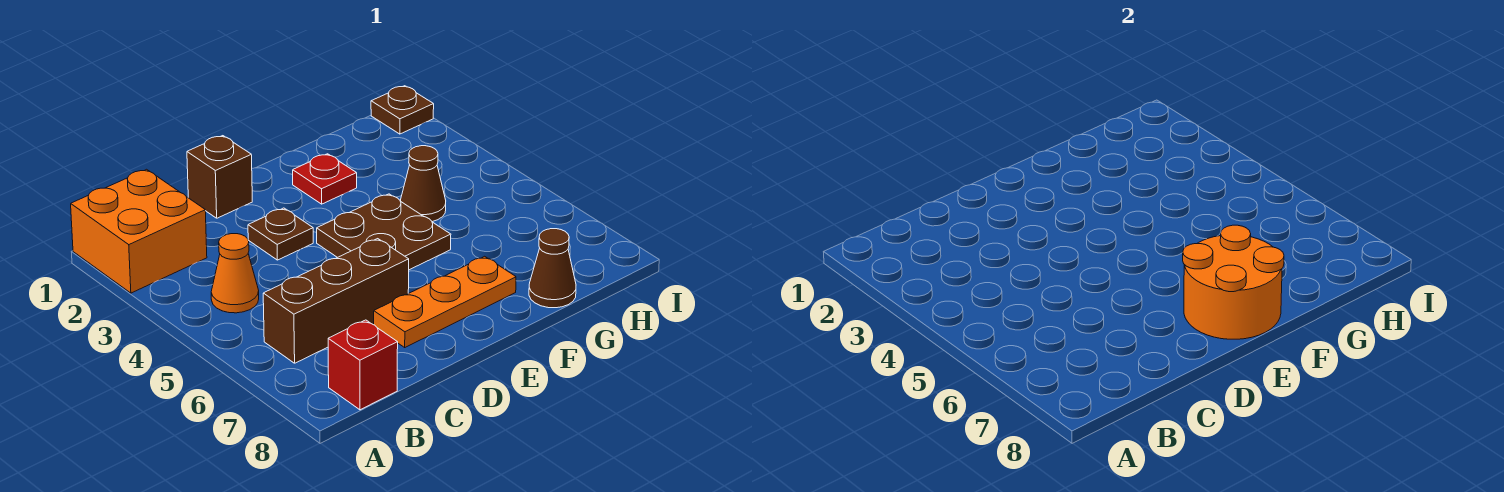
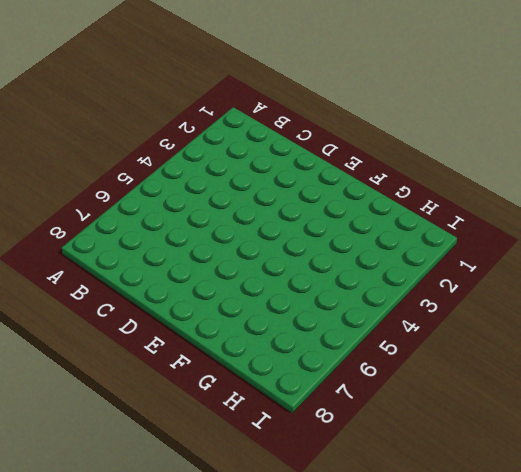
none -> orange brick A1:B2 level 1
none -> orange cone B4 level 1
none -> brown brick B6:D6 level 1

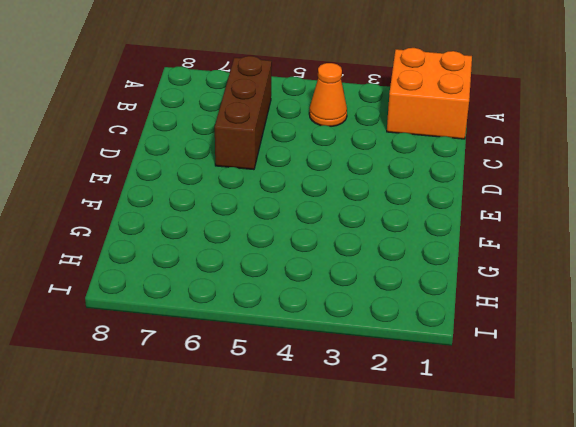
none -> red brick B8 level 1
none -> brown brick D1 level 1
none -> brown plate D3 level 1

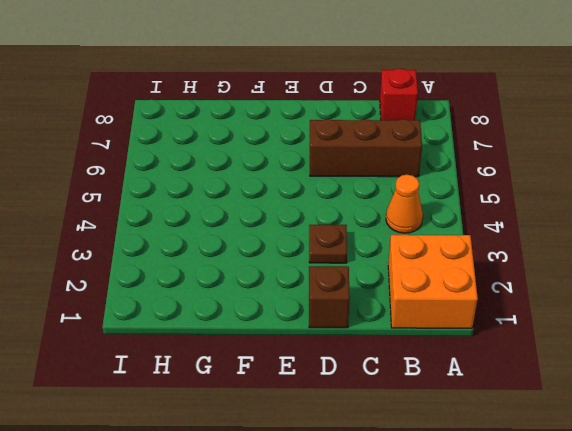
none -> orange plate D7:F7 level 1
none -> brown plate E4:F5 level 1
none -> red plate F2 level 1

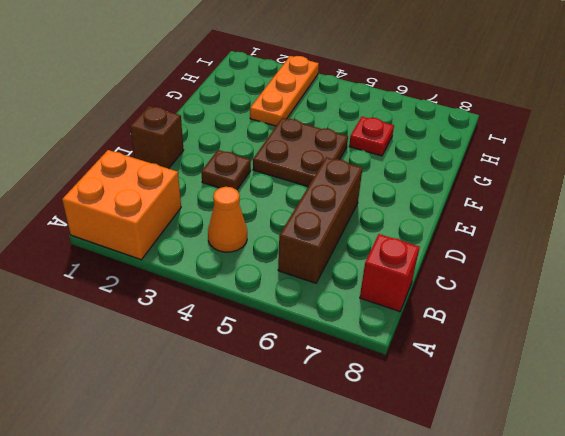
orange plate G3:I3 level 1 -> orange plate D7:F7 level 1
red plate G6 level 1 -> red plate F2 level 1
none -> brown cone G4 level 1
none -> brown cone G8 level 1
none -> brown plate I1 level 1

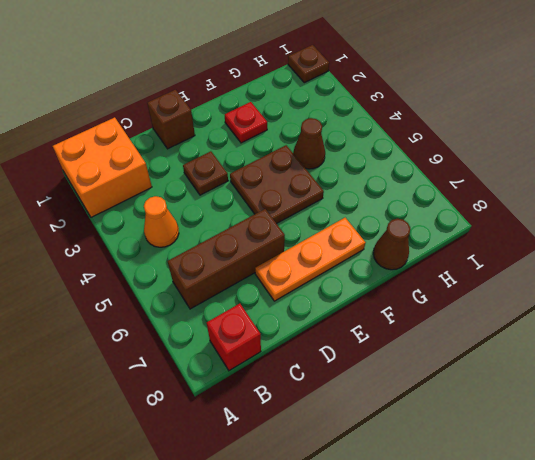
none -> orange round brick E7:F8 level 2

